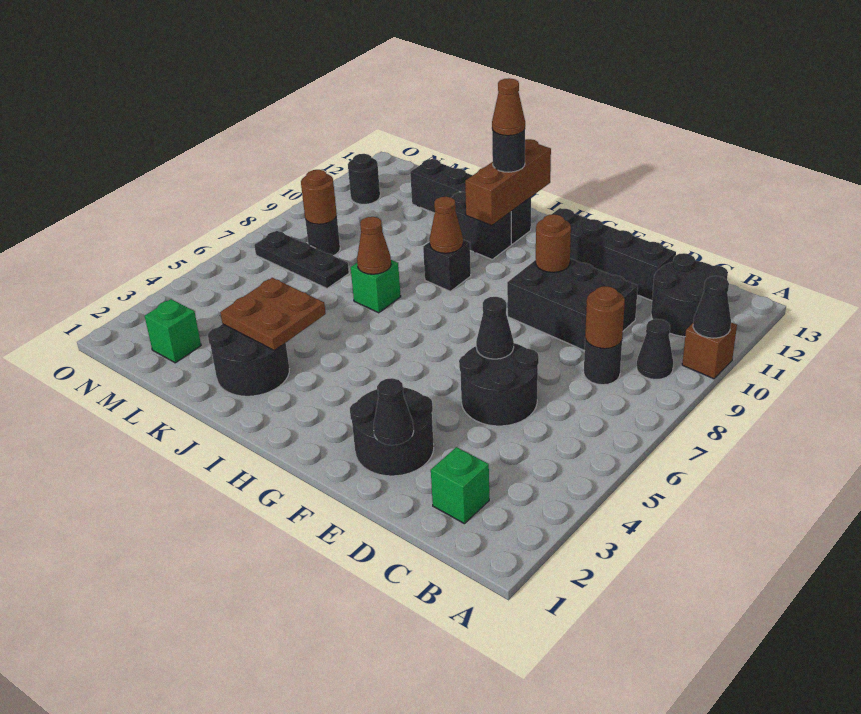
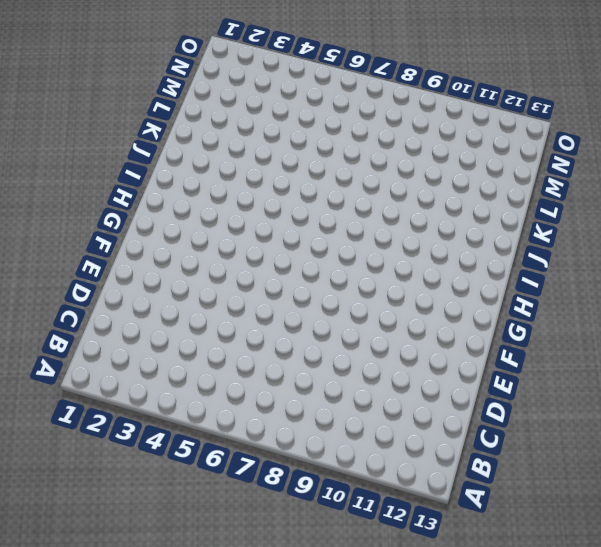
none -> brown brick A10 level 1
none -> black cone B9 level 1
none -> black round brick B11:C12 level 1
none -> green brick C2 level 1

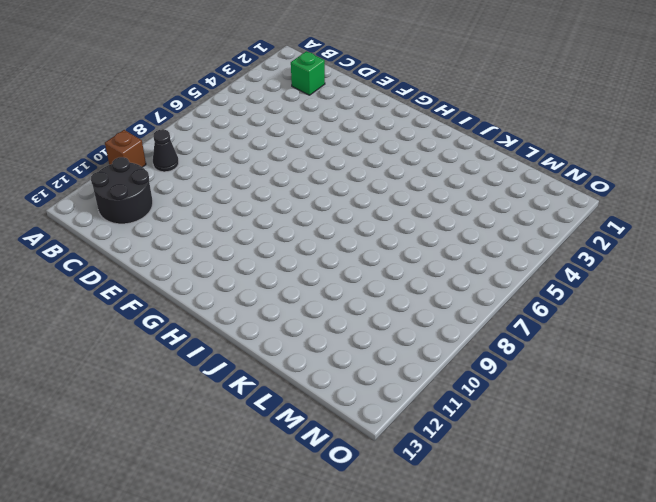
none -> black round brick C8 level 1
none -> black round brick D5:E6 level 1
none -> black brick D9:F10 level 1
none -> black brick D12:G12 level 1

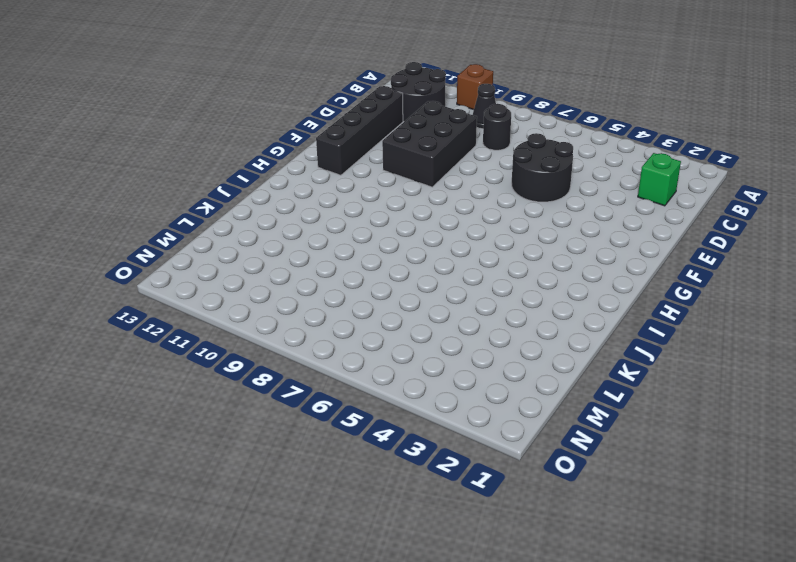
none -> black round brick E2:F3 level 1
none -> black brick I9 level 1
none -> black brick I11:J11 level 1
none -> black brick I12:L12 level 1

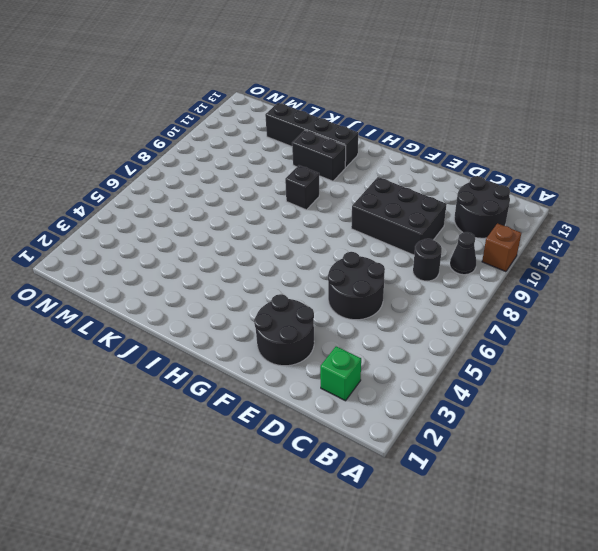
none -> black brick D12:G12 level 1
none -> black round brick J2:K3 level 1
none -> green brick J7 level 1
none -> black plate L7:N7 level 1

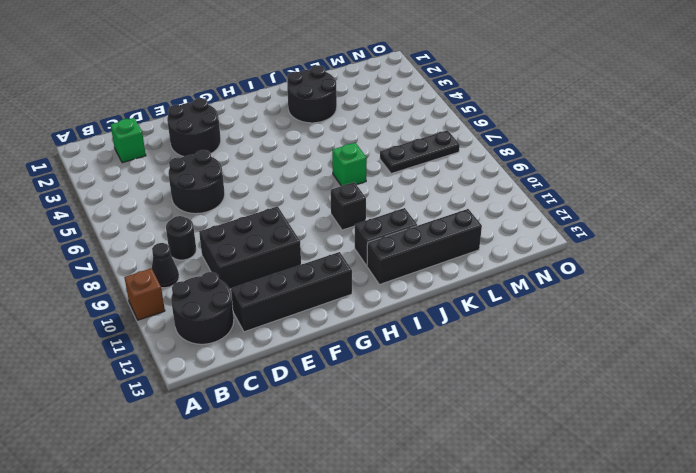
none -> green brick M2 level 1
none -> black round brick M8 level 1
none -> black round brick N11 level 1
none -> black cone A10 level 2

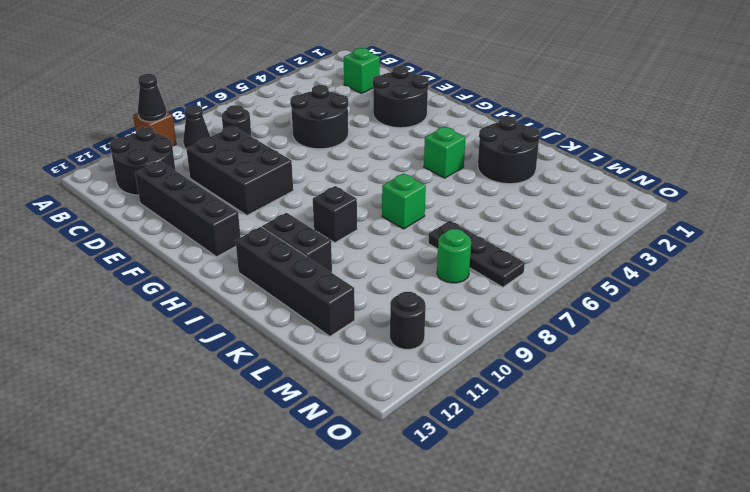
green brick I4 level 1 -> green brick M2 level 1
green round brick M8 level 1 -> black round brick M8 level 1
none -> brown round brick C8 level 2
none -> black cone E2 level 2
none -> black cone E6 level 2
none -> brown round brick F10 level 2

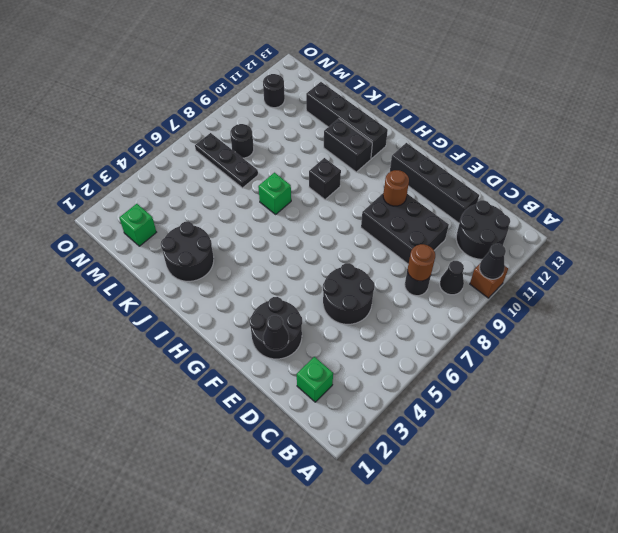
none -> black cone E6 level 2
none -> brown cone I9 level 2
none -> brown brick I11:I13 level 2
none -> brown plate J3:K4 level 2

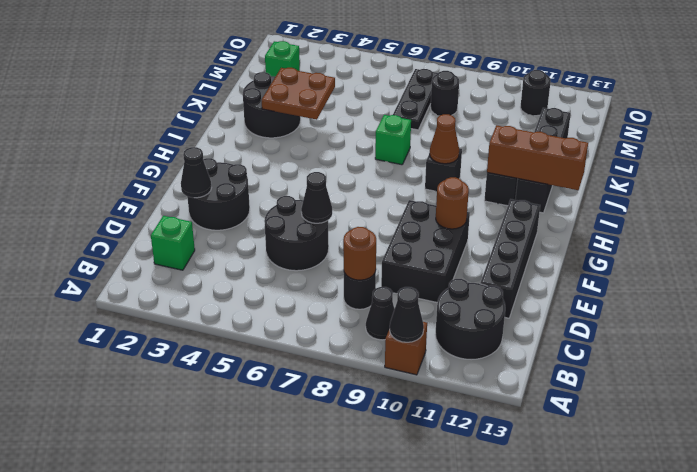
none -> brown cone J7 level 2
none -> brown round brick M8 level 2
none -> black round brick I12 level 3
none -> brown cone I12 level 4

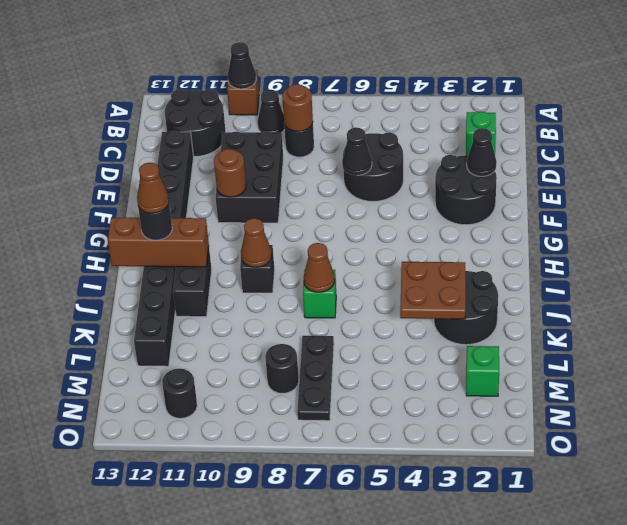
none -> brown round brick M8 level 2

